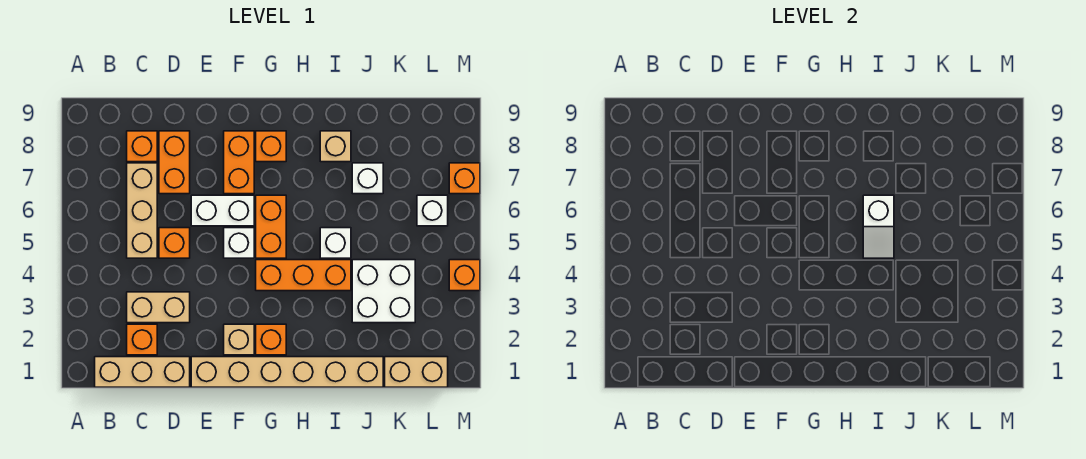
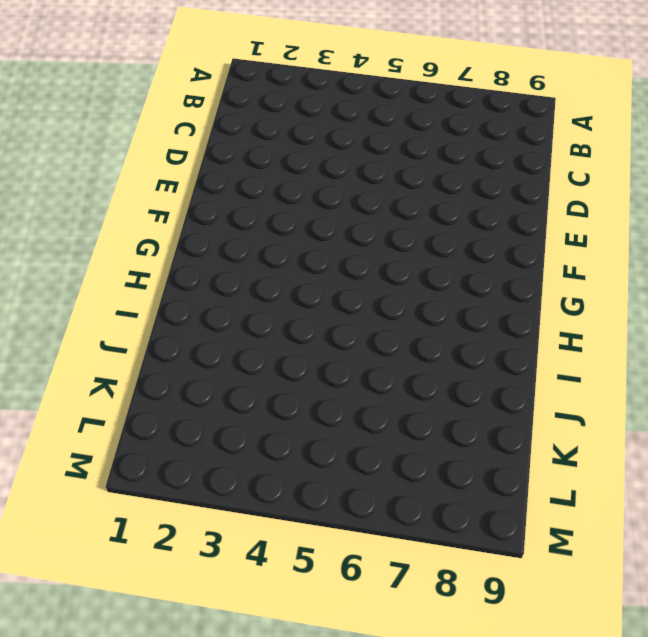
none -> tan brick B1:D1 level 1
none -> orange brick C2 level 1
none -> tan brick C3:D3 level 1

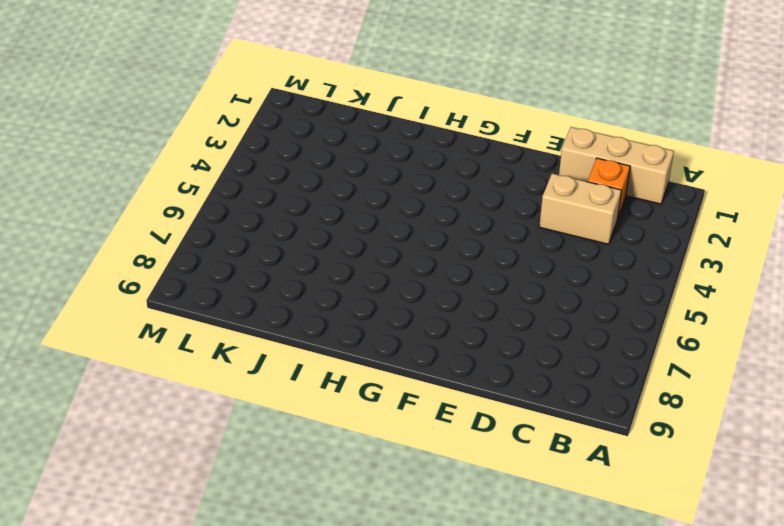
none -> tan brick C5:C7 level 1
none -> orange brick C8 level 1
none -> orange brick D5 level 1

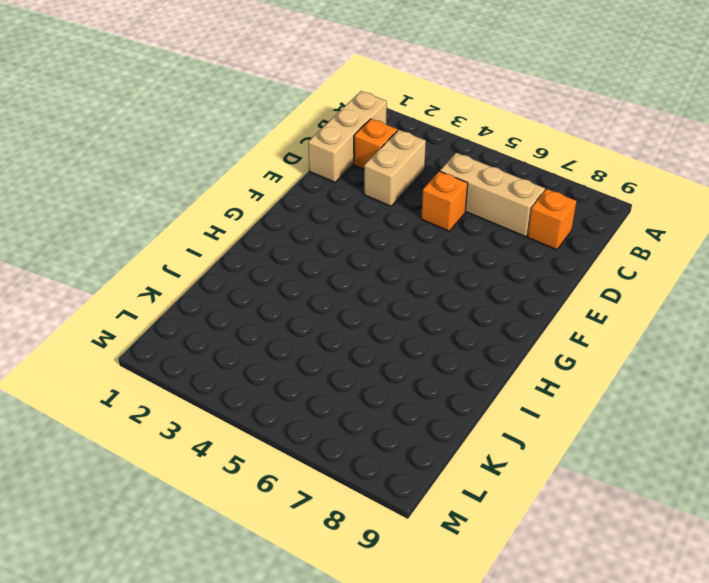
none -> orange brick D7:D8 level 1
none -> tan brick E1:J1 level 1
none -> white brick E6:F6 level 1

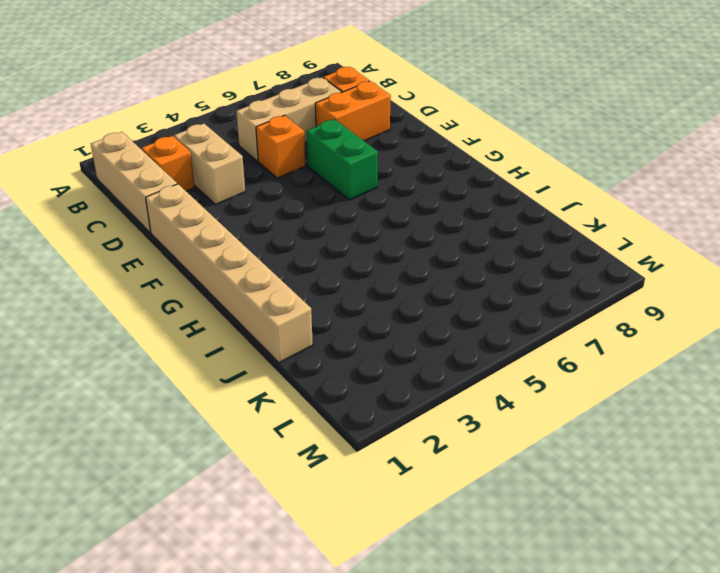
green brick E6:F6 level 1 -> white brick E6:F6 level 1
none -> tan brick F2 level 1
none -> white brick F5 level 1
none -> orange brick F7:F8 level 1

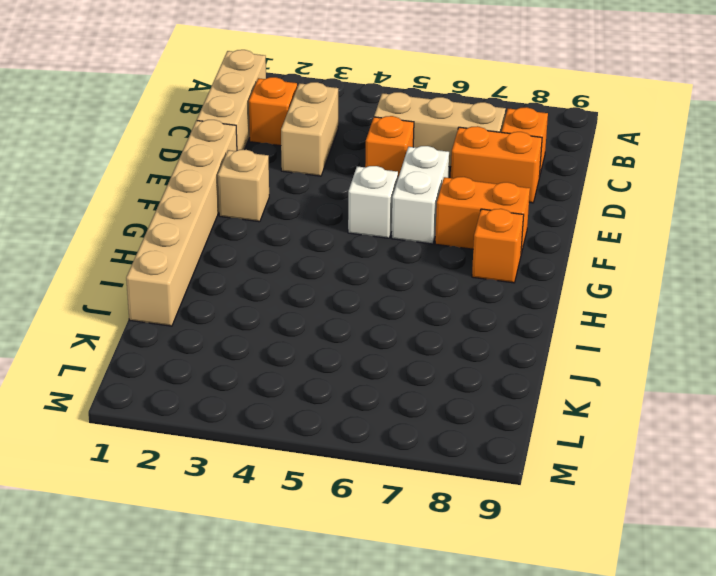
none -> orange brick G2 level 1
none -> orange brick G4:I4 level 1
none -> orange brick G5:G6 level 1

